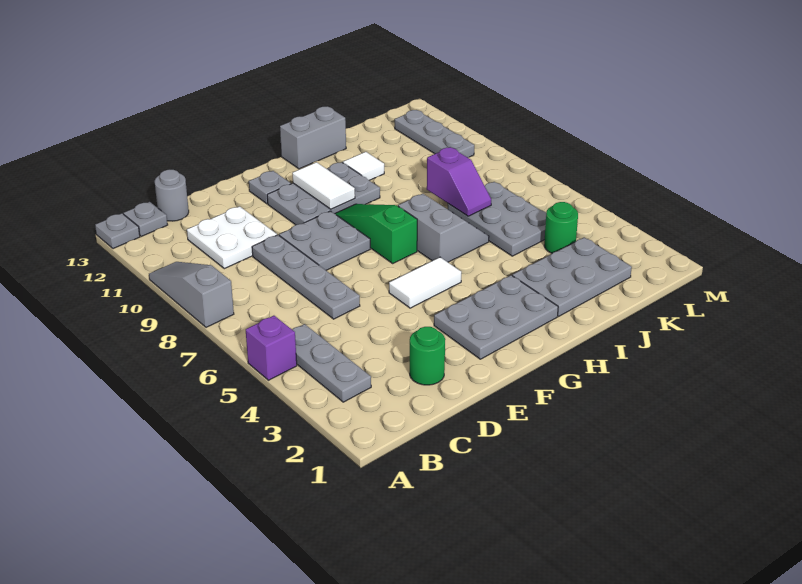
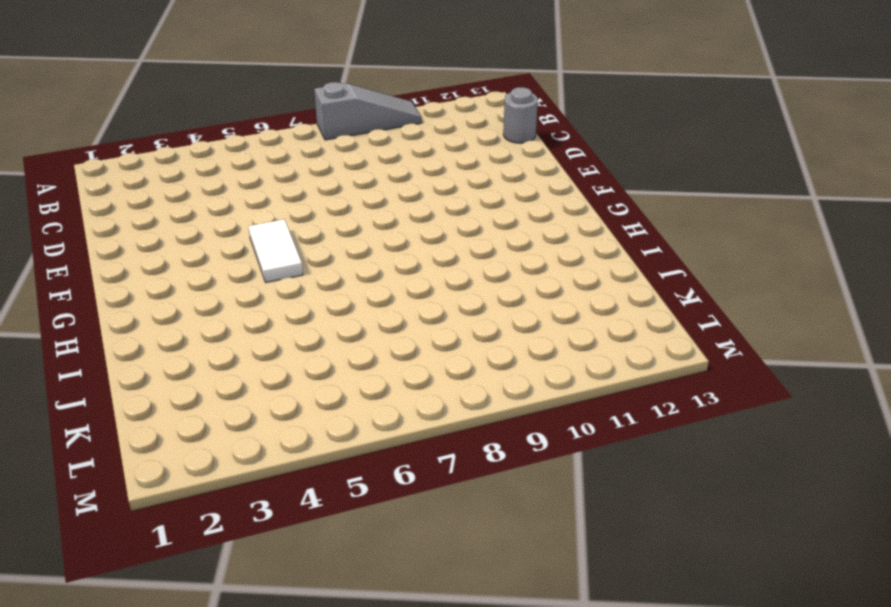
none -> purple brick A5 level 1
none -> grey plate A13 level 1
none -> grey plate B3:B5 level 1

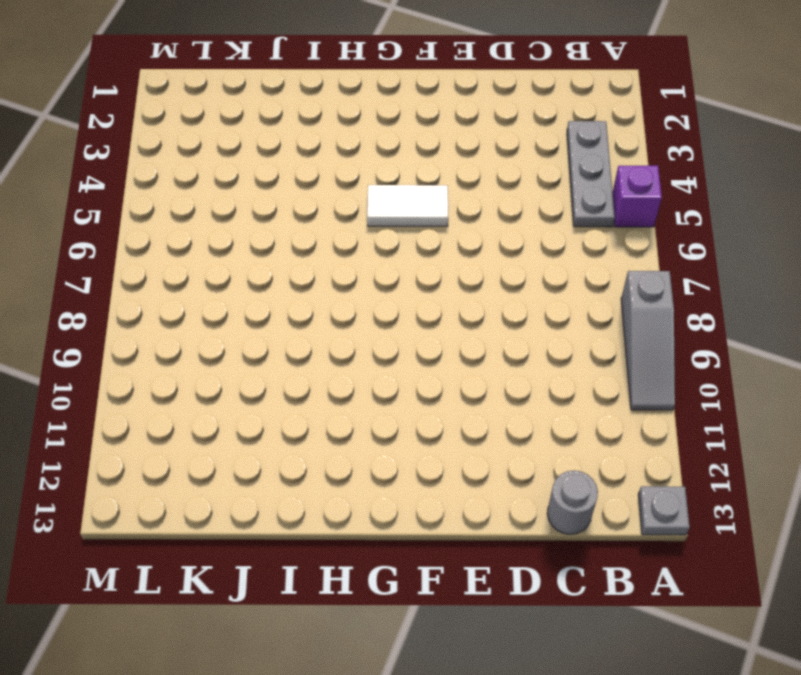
none -> grey plate B13 level 1
none -> white plate C10:D11 level 1
none -> green round brick D2 level 1

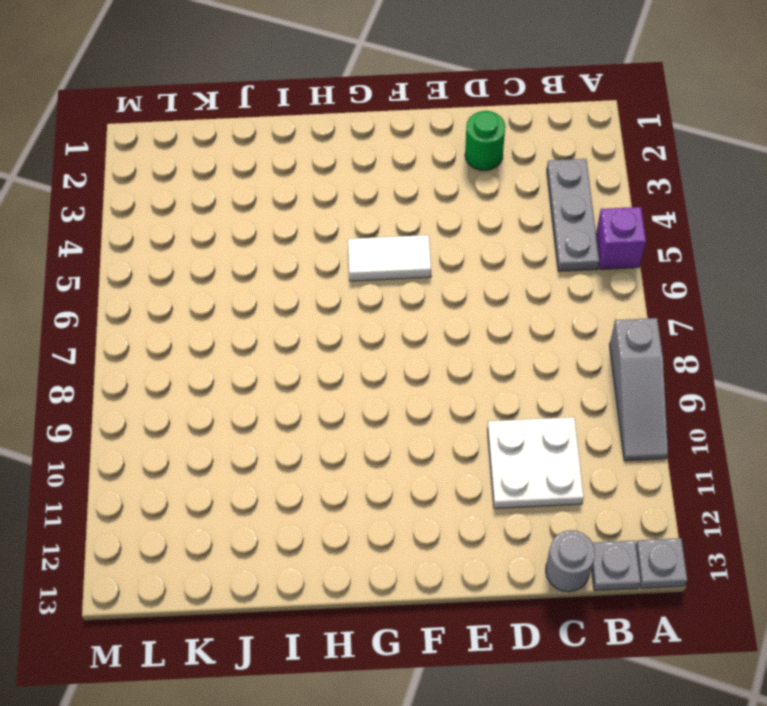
none -> grey plate D6:D9 level 1
none -> grey plate E8:F9 level 1
none -> grey plate F2:H3 level 1

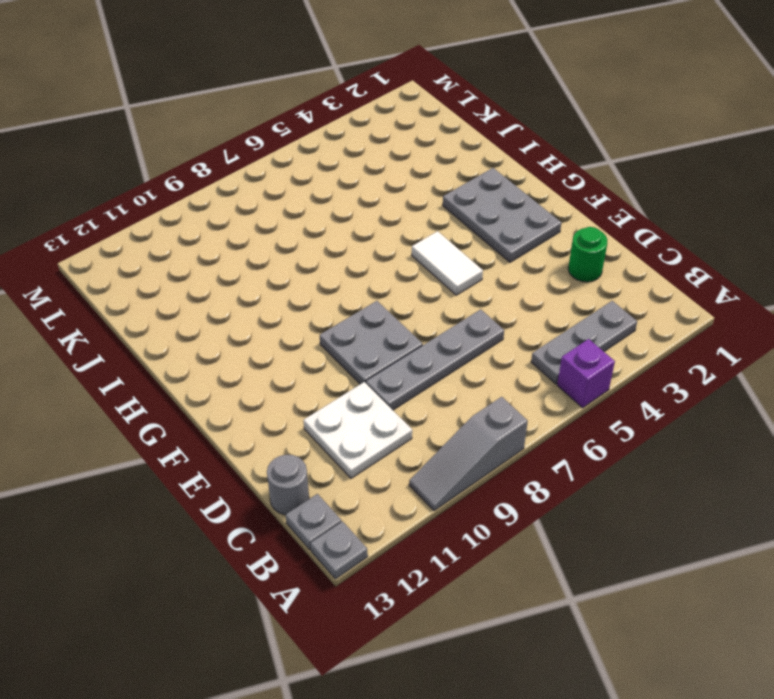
none -> grey plate F10:H11 level 1
none -> grey plate F12 level 1
none -> green slope G7:G9 level 1 top 7

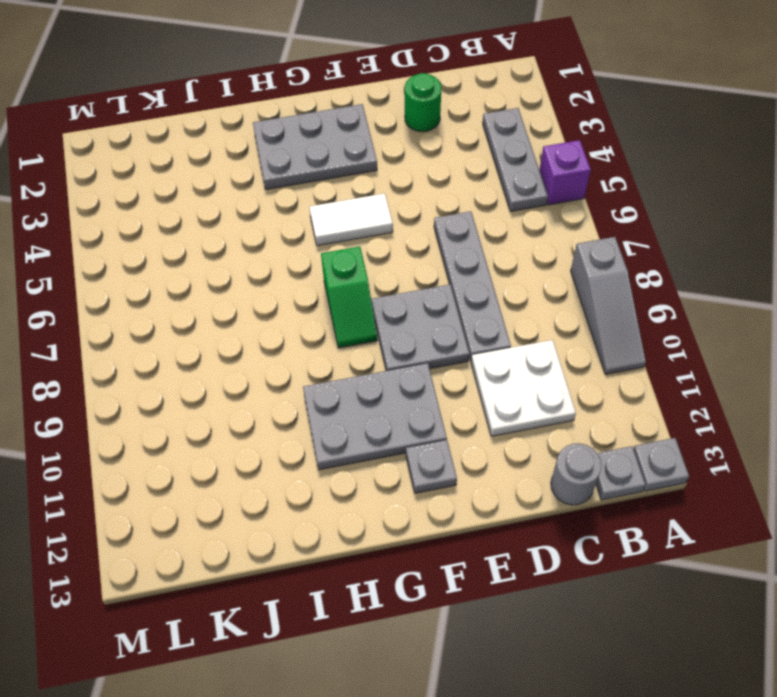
green slope G7:G8 level 1 top 7 -> green slope G7:G9 level 1 top 7
none -> grey slope H6:I7 level 1 top H
none -> grey brick H13:I13 level 1
none -> grey plate I2:K3 level 1

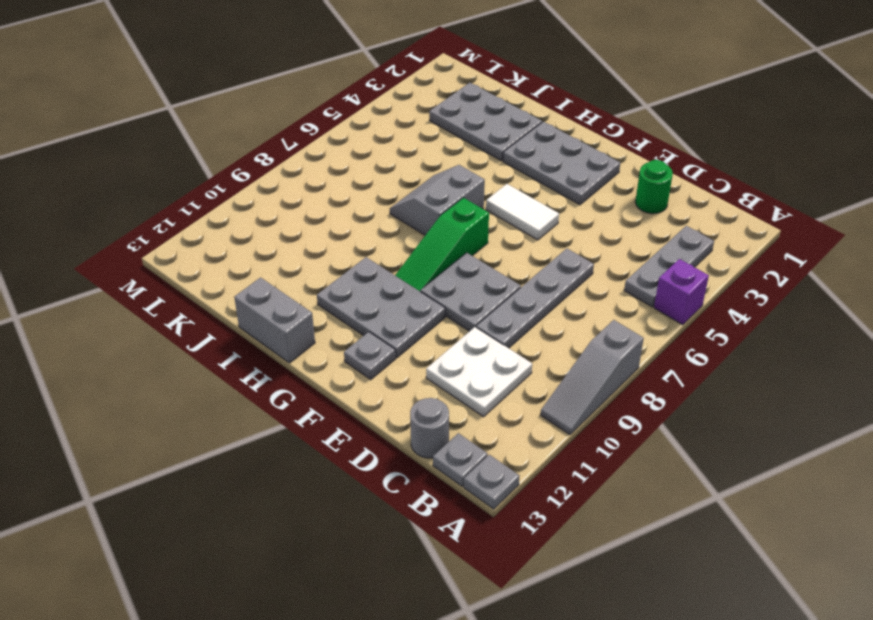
none -> white tile I11 level 1
none -> grey plate J5:K7 level 1
none -> green round brick K4 level 1

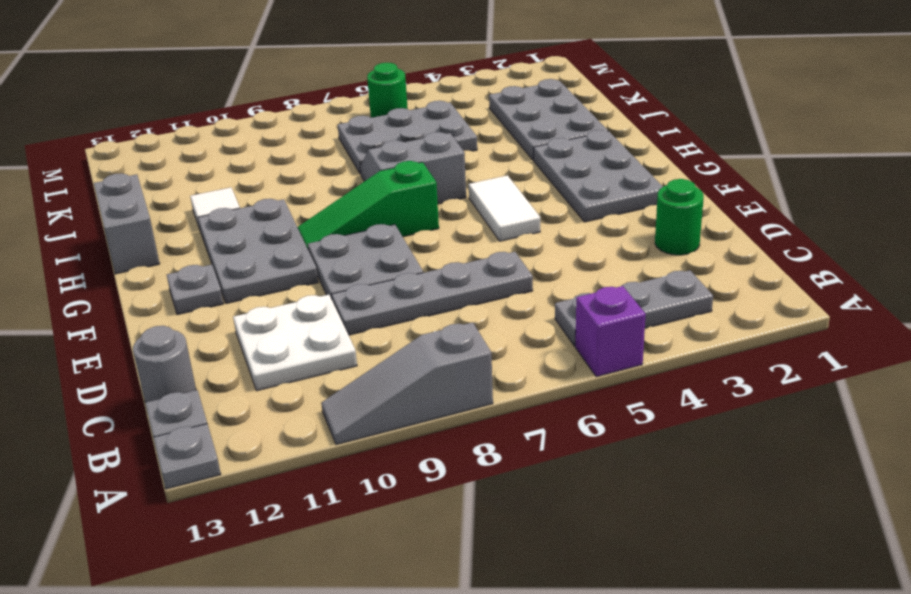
green round brick L6 level 1 -> green round brick K4 level 1
none -> grey plate L10:L12 level 1
none -> white tile G10:G11 level 2
none -> purple slope J7:J8 level 2 top 8

